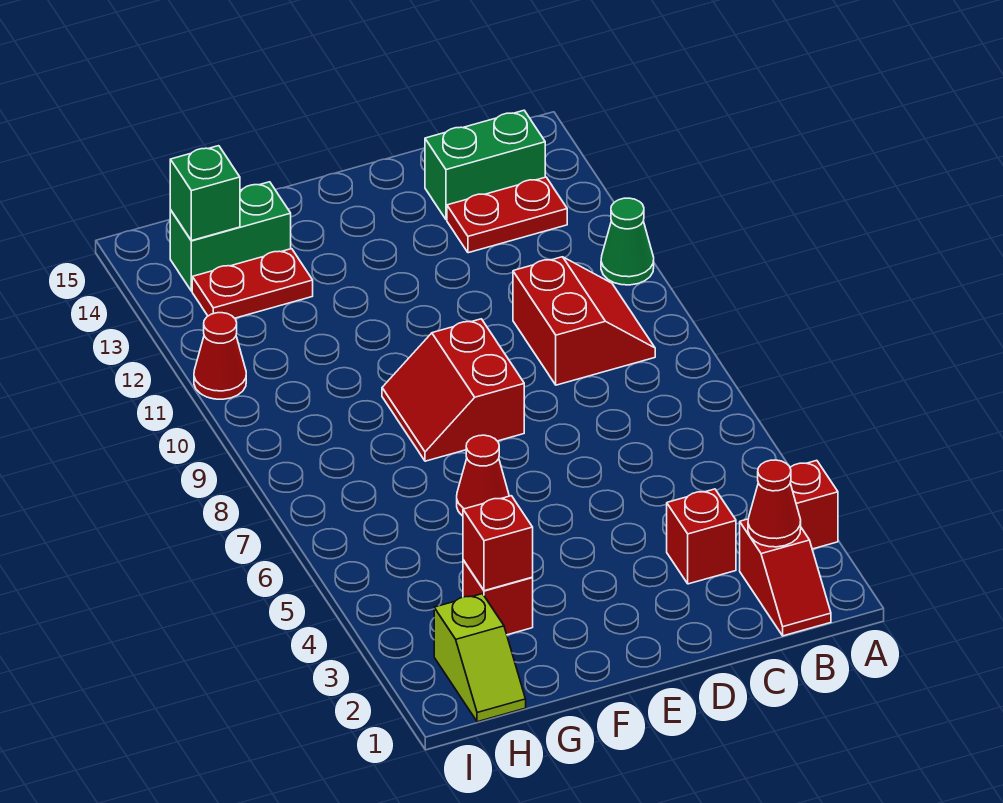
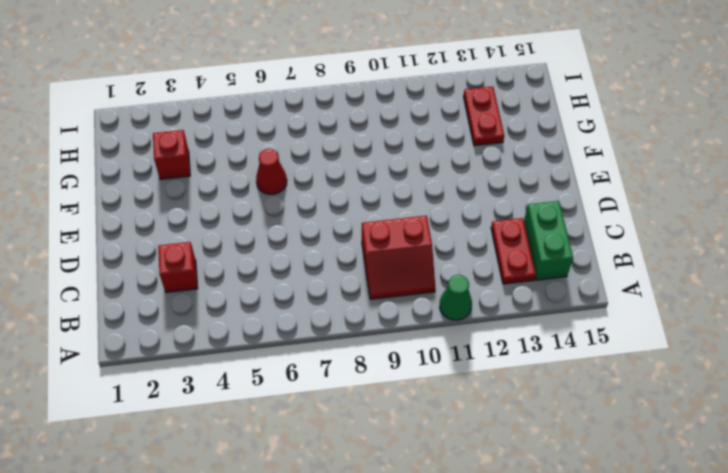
none -> red brick A3 level 1
none -> red slope B1:B2 level 1 top 2
none -> red slope E8:F9 level 1 top E

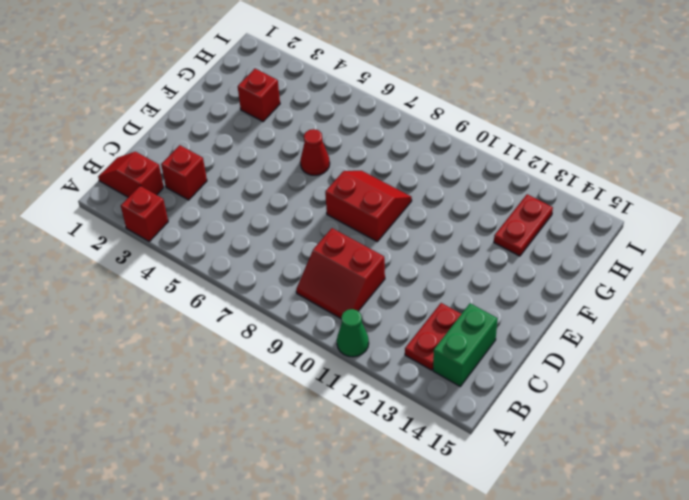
none -> green brick G14:H14 level 1
none -> lime slope H1:H2 level 1 top 2
none -> red cone I11 level 1

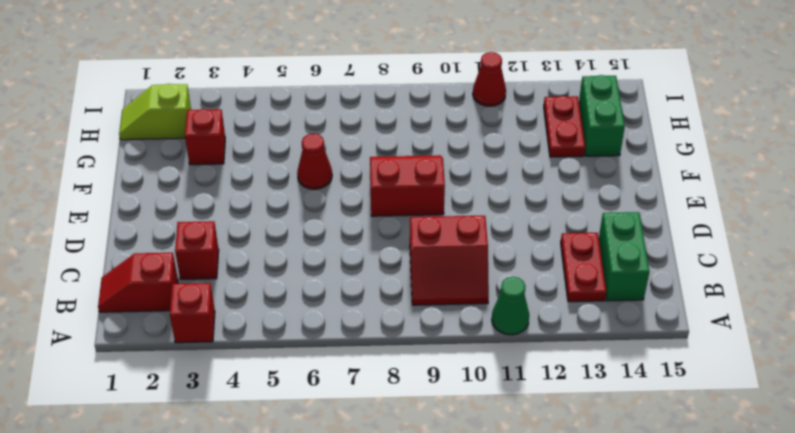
none -> red cone B2 level 2
none -> red brick G3 level 2
none -> green brick H14 level 2

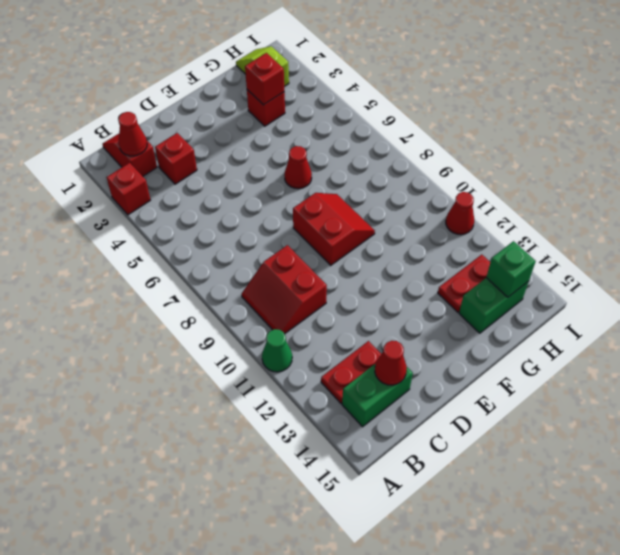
red cone C14 level 2 -> none

